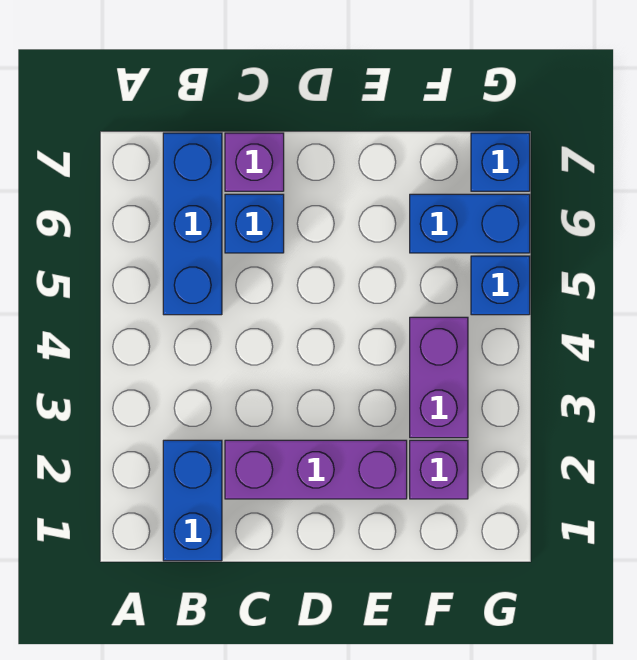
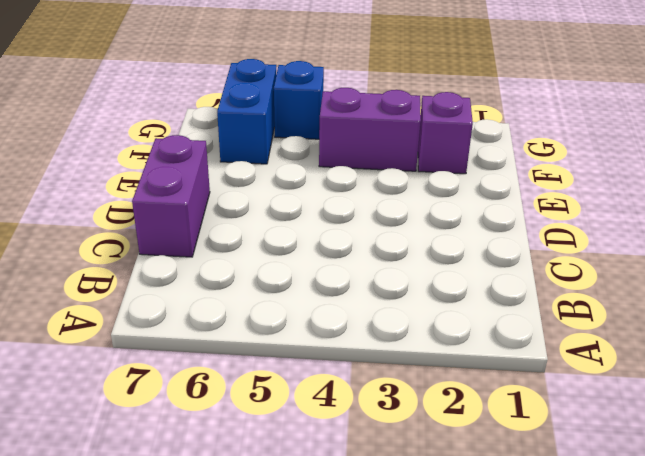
purple brick C7:D7 level 1 -> purple brick C7 level 1
none -> blue brick B1:B2 level 1
none -> blue brick B5:B7 level 1

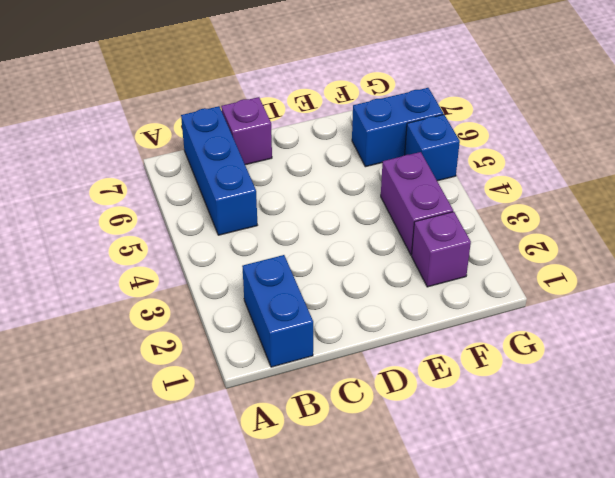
none -> purple brick C2:E2 level 1
none -> blue brick C6 level 1

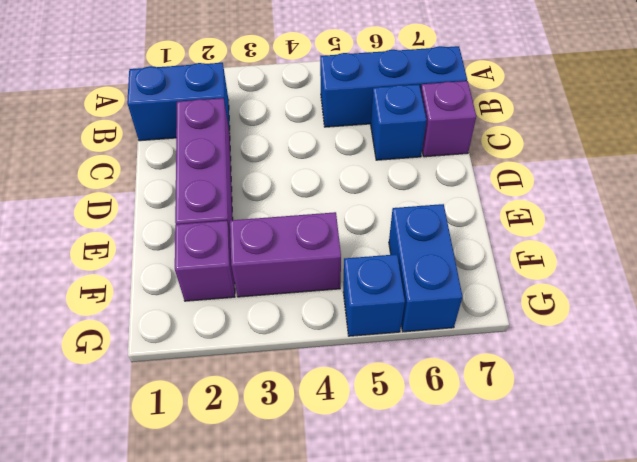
none -> blue brick G7 level 1

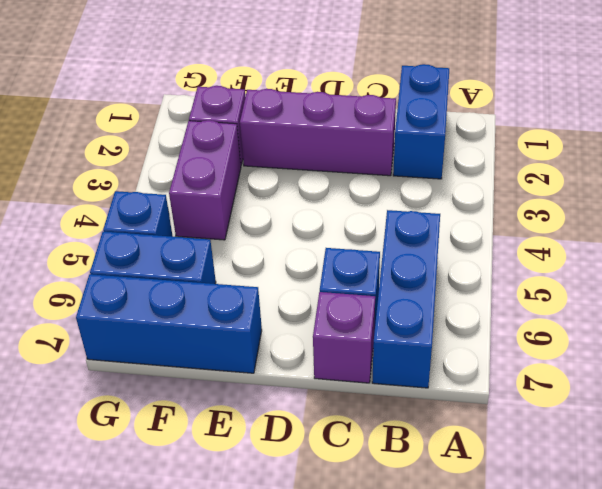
blue brick E7:G7 level 1 -> blue brick G7 level 1

